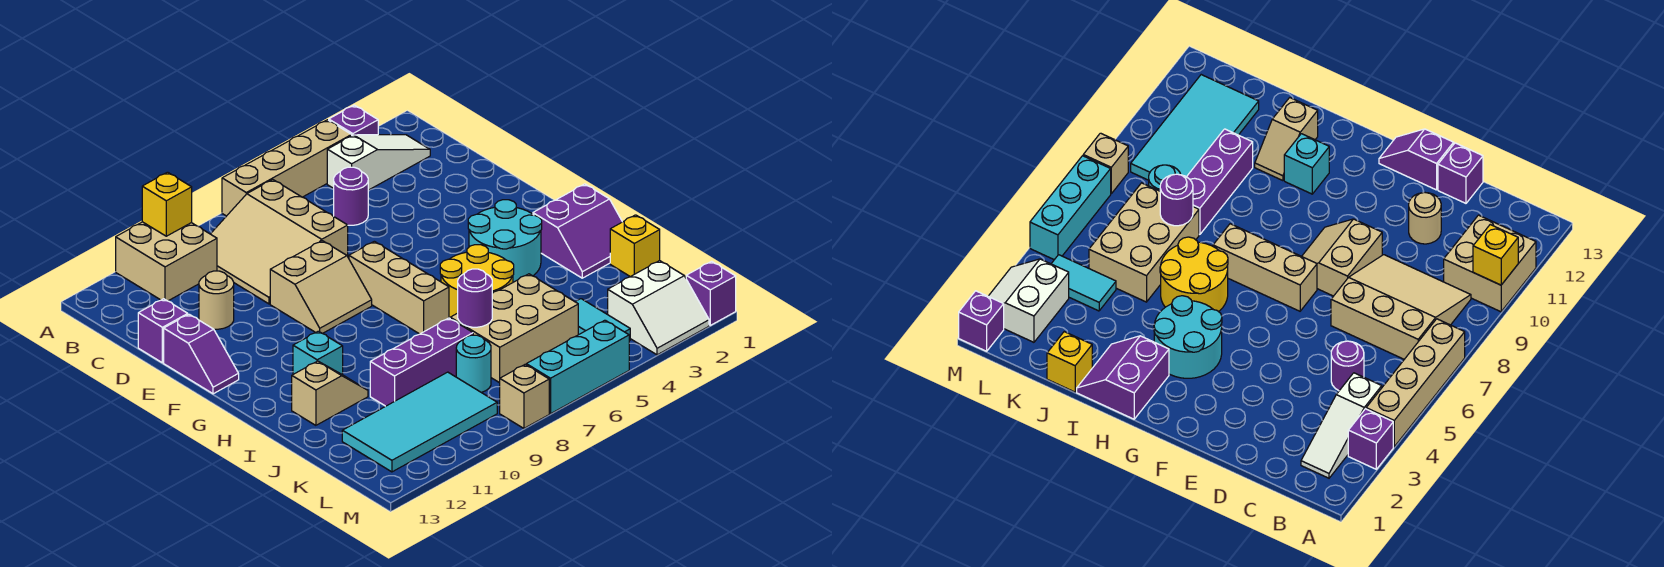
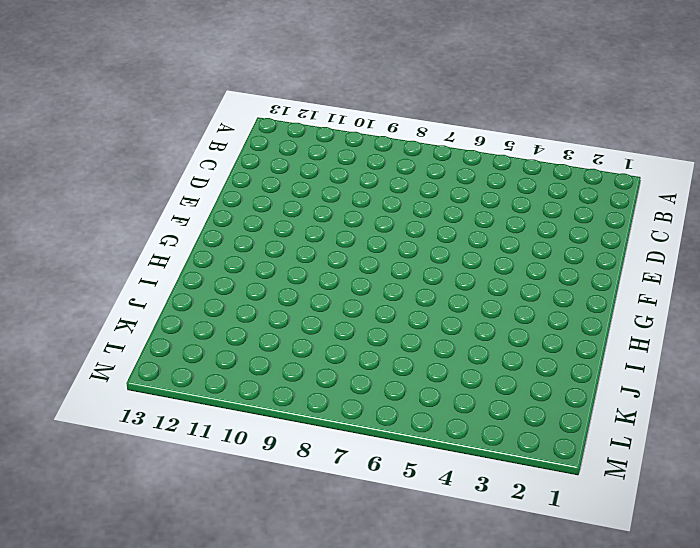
none -> purple brick A3 level 1
none -> tan brick A4:A7 level 1
none -> tan brick A10:B11 level 1

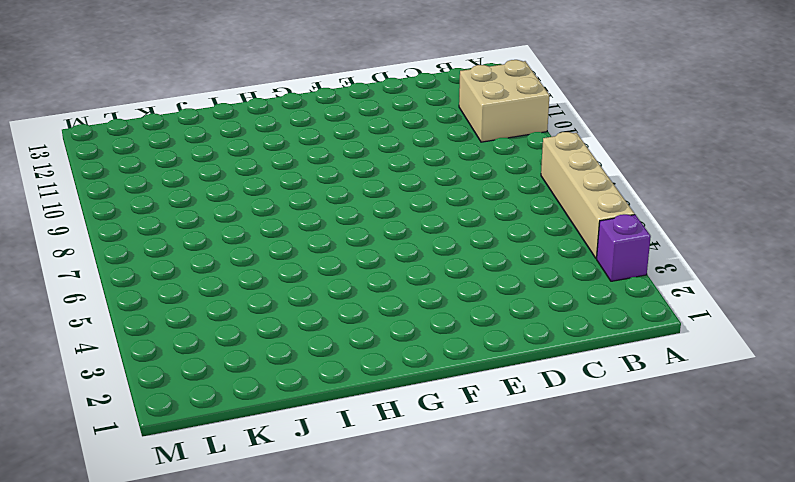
none -> white slope B2:B4 level 1 top 4
none -> tan slope B7:D9 level 1 top 7
none -> purple round brick C5 level 1

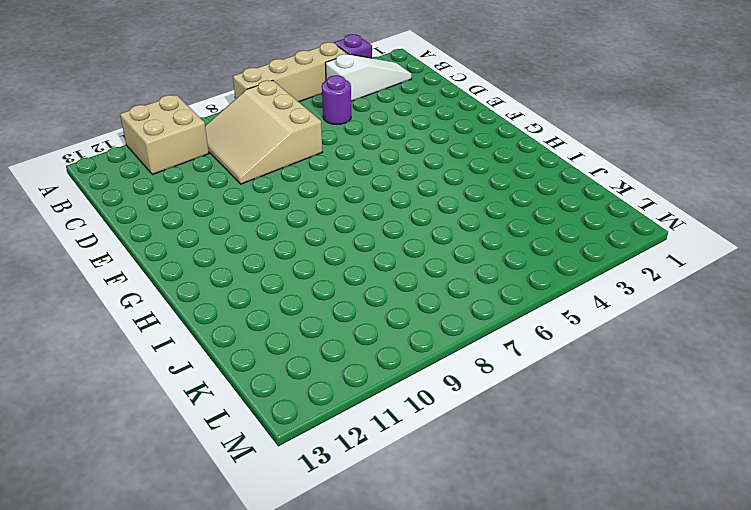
none -> tan round brick D11 level 1
none -> purple brick D13 level 1
none -> tan slope E8:F9 level 1 top E

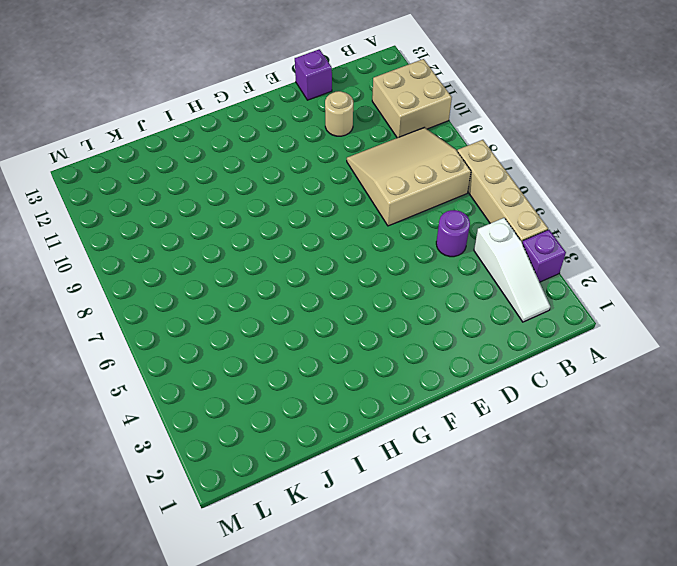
none -> tan slope E8:F9 level 1 top E
none -> purple slope E13:F13 level 1 top E
none -> tan brick F7:H7 level 1

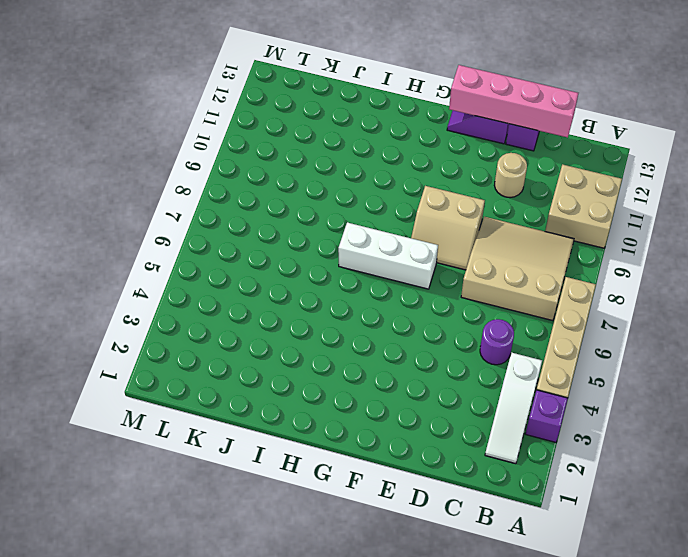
pink brick C13:F13 level 2 -> none
tan slope E8:F9 level 1 top 9 -> tan slope E8:F9 level 1 top E
white brick F7:H7 level 1 -> tan brick F7:H7 level 1
none -> cyan round brick G3:H4 level 1
none -> purple slope H1:I2 level 1 top H
none -> yellow round brick H5:I6 level 1

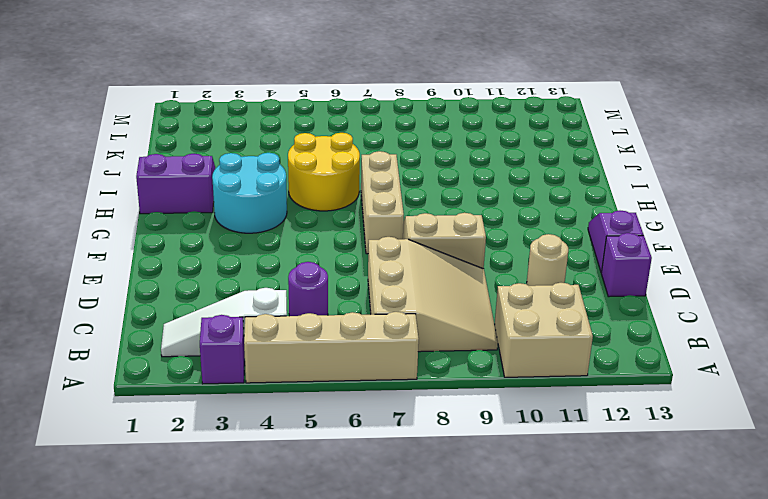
none -> cyan brick H11 level 1
none -> tan slope I11:I12 level 1 top 12
none -> yellow brick J1 level 1

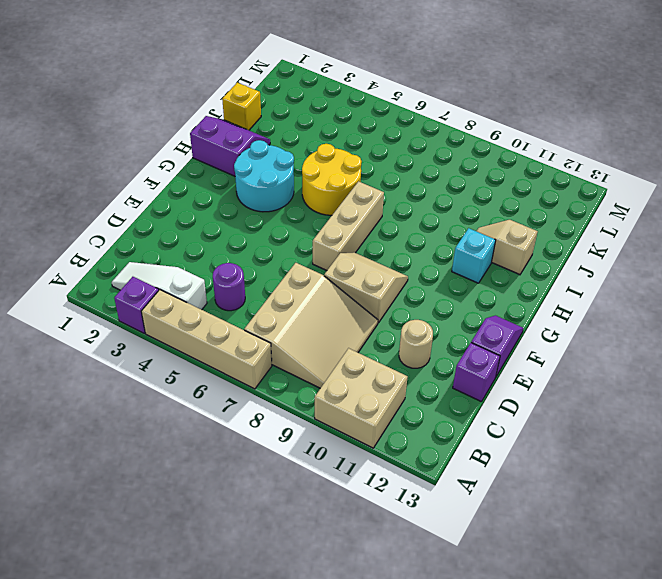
none -> tan brick J5:K7 level 1
none -> purple brick J8:J10 level 1
none -> cyan tile K4:L4 level 1

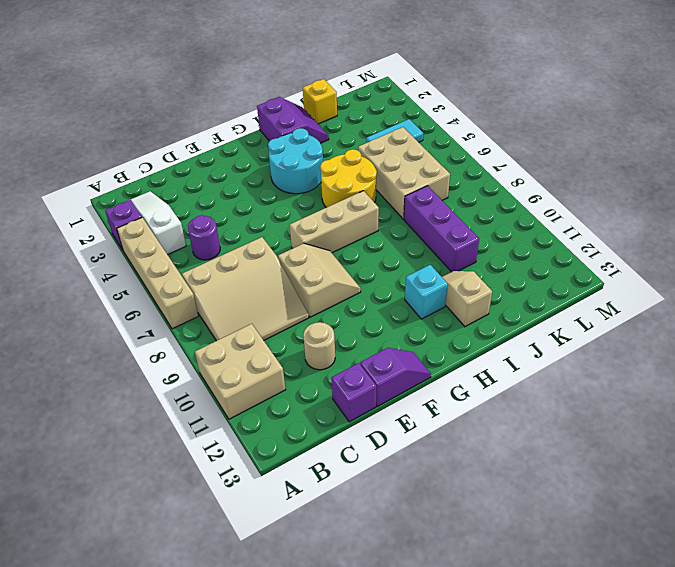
none -> cyan round brick K8 level 1
none -> cyan tile K9:L12 level 1
none -> white slope L2:M3 level 1 top L

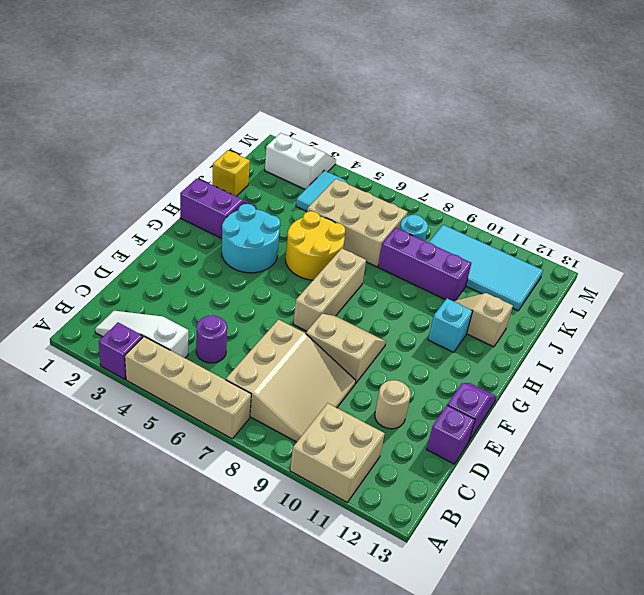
none -> purple brick M1 level 1
none -> cyan brick M5:M7 level 1
none -> tan brick M8 level 1

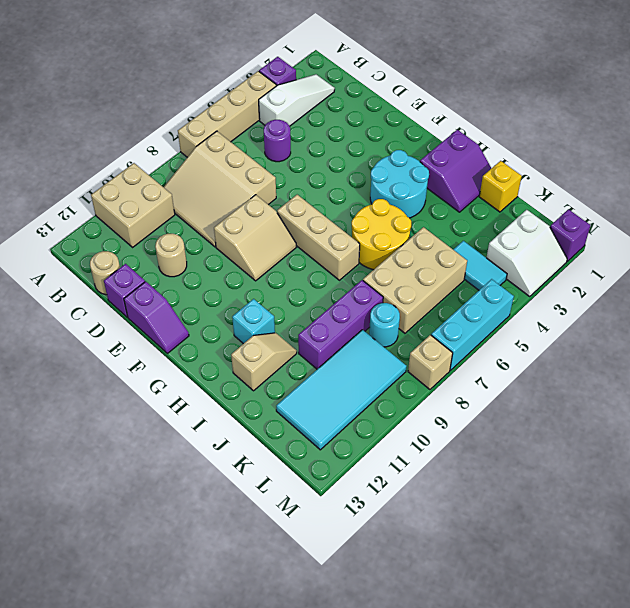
tan round brick C13 level 1 -> none
none -> yellow brick A10 level 2
none -> purple round brick J7 level 2

